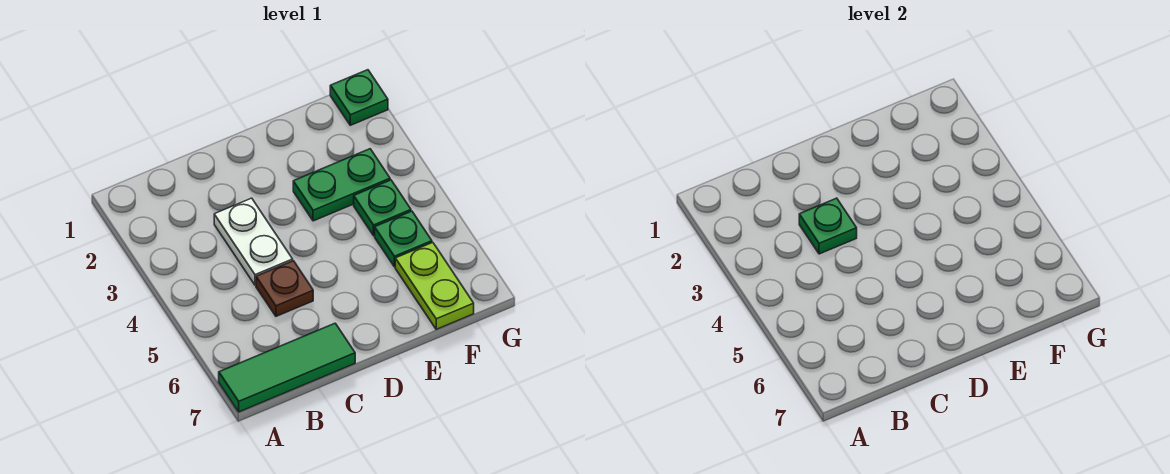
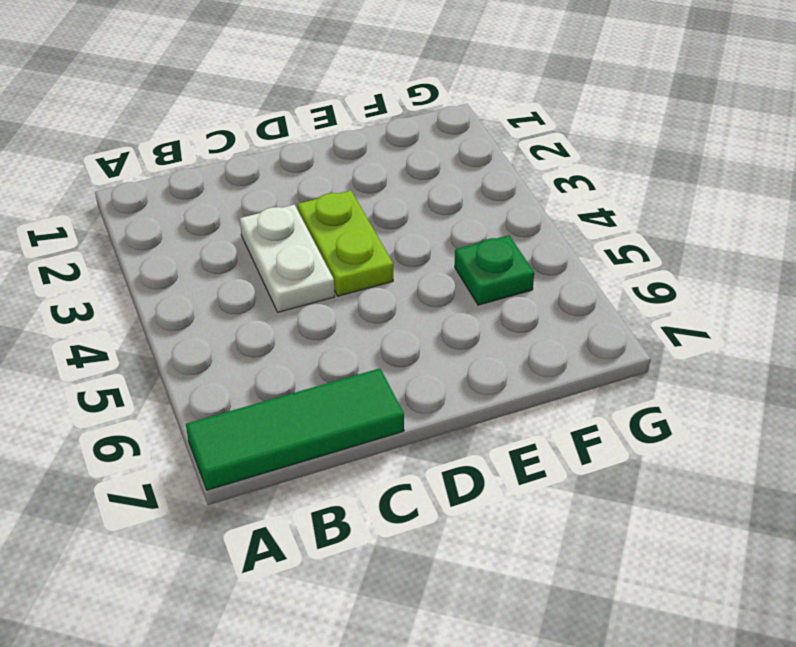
lime plate D3:D4 level 1 -> lime plate F6:F7 level 1
none -> brown plate C5 level 1
none -> green plate E3:F3 level 1

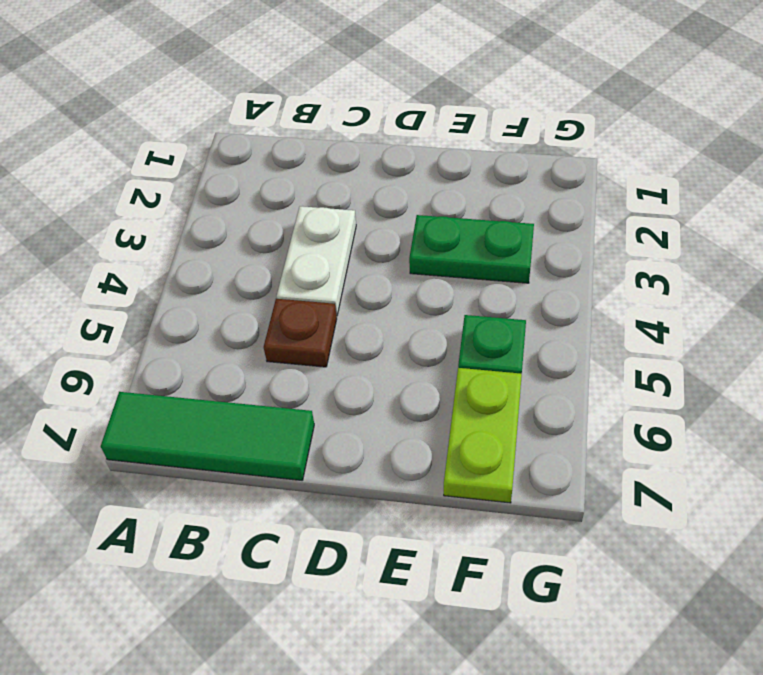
none -> green plate F4 level 1
none -> green plate G1 level 1

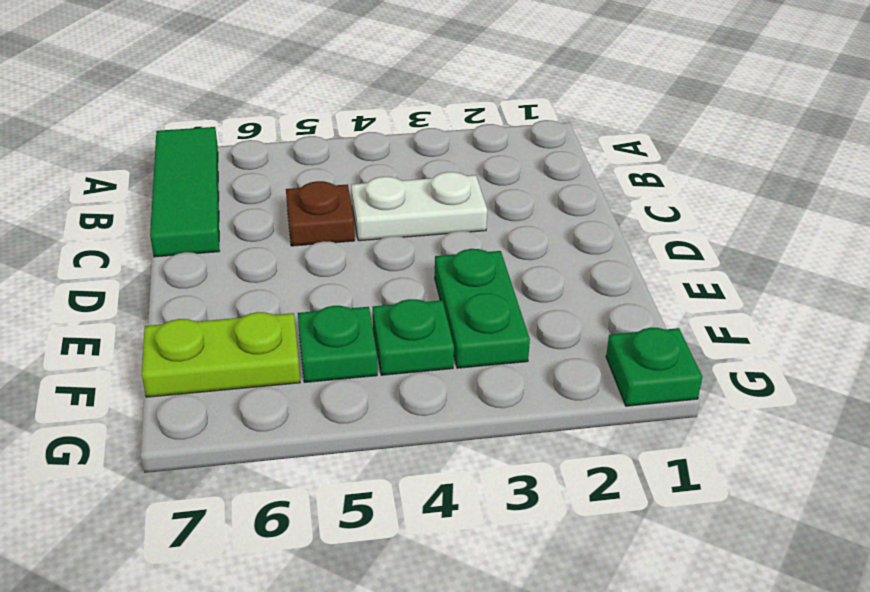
none -> green plate C3 level 2

